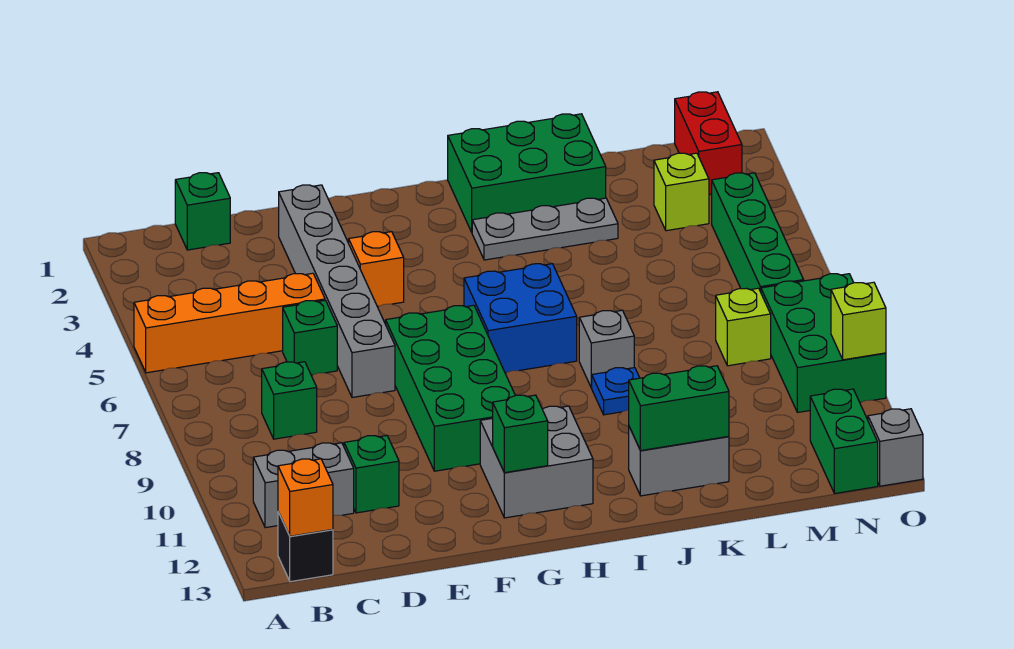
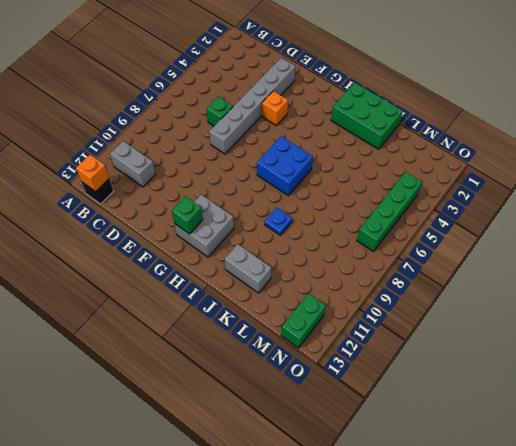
none -> orange brick A5:D5 level 1
none -> green brick C1 level 1
none -> green brick C8 level 1

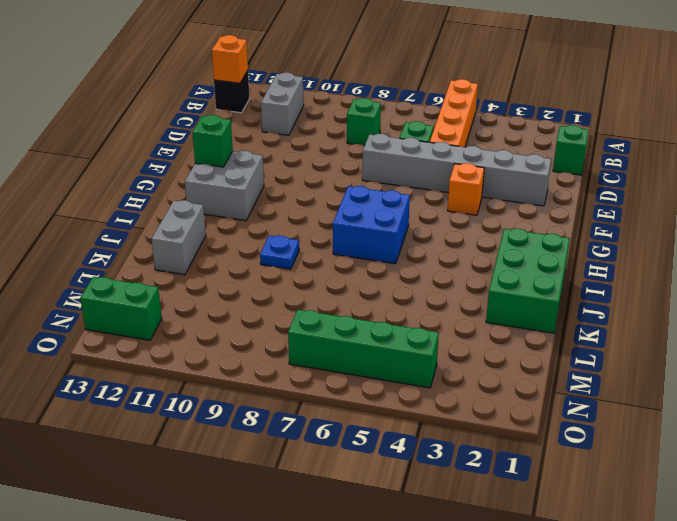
none -> green brick D11 level 1
none -> green brick F7:G10 level 1
none -> grey plate I3:K3 level 1

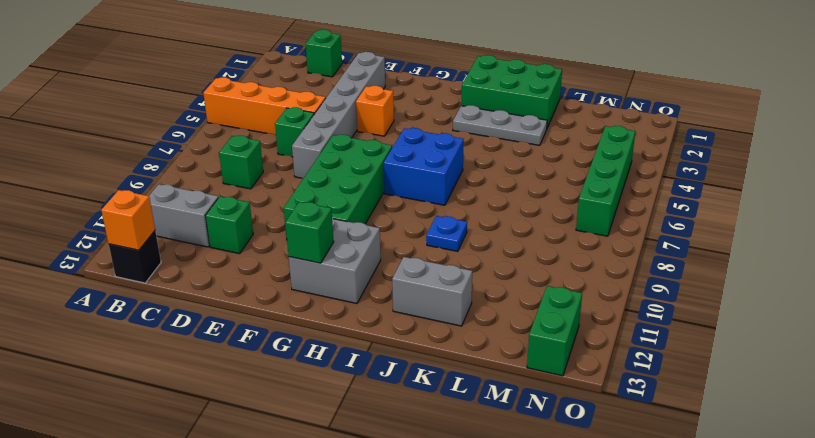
none -> grey brick J8 level 1
none -> lime brick M3 level 1
none -> lime brick M8 level 1

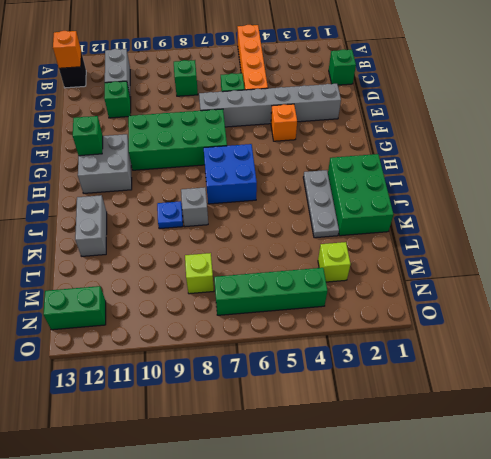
none -> red brick N1:N2 level 1
none -> green brick N8:O10 level 1
none -> grey brick O13 level 1

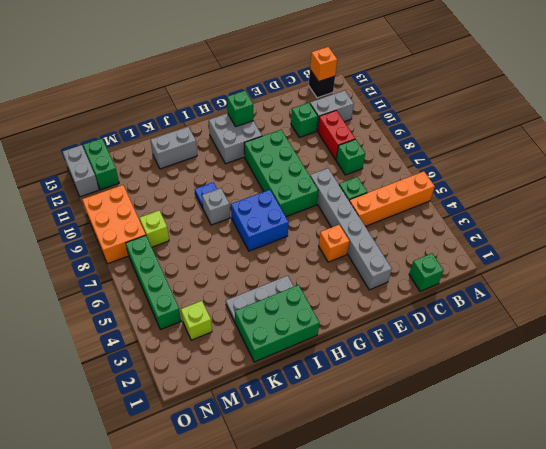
red brick C9:C10 level 1 -> red brick N1:N2 level 1
orange brick N8:O10 level 1 -> green brick N8:O10 level 1
grey brick O12:O13 level 1 -> grey brick O13 level 1
none -> green brick J12:K12 level 2
none -> lime brick O10 level 2

